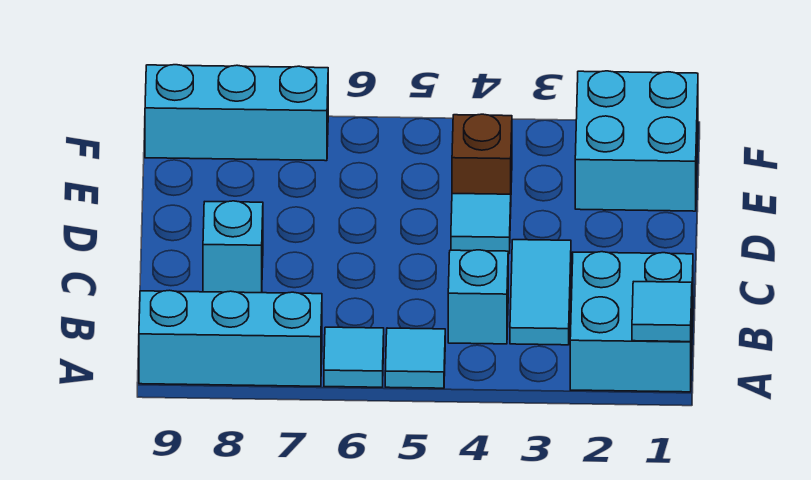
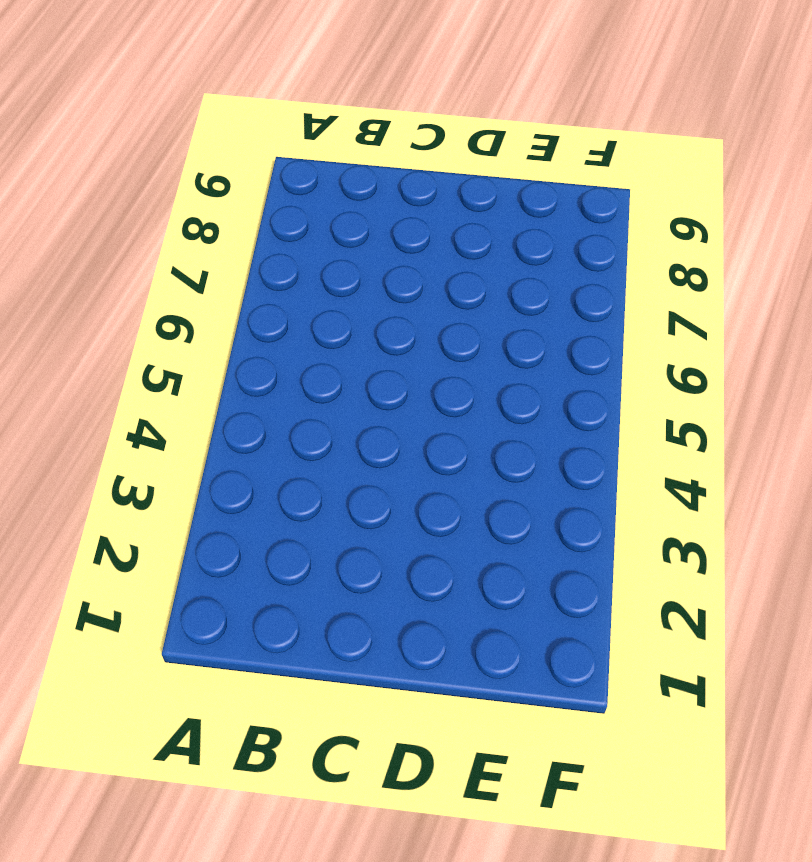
none -> cyan brick A1:B2 level 1
none -> cyan tile A5 level 1
none -> cyan tile A6 level 1

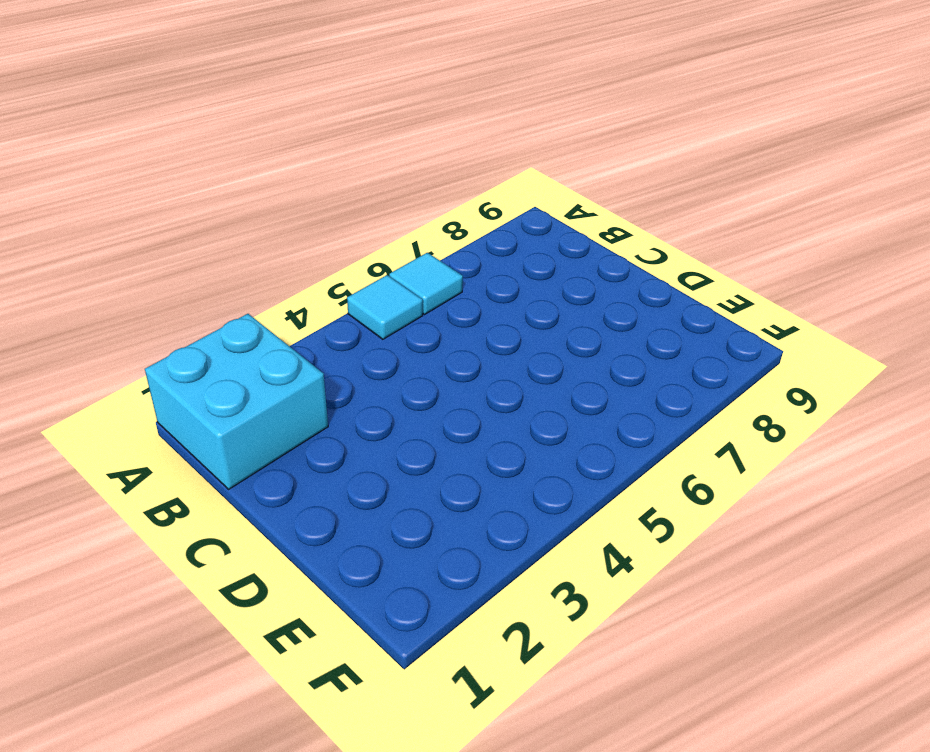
none -> cyan brick A7:A9 level 1
none -> cyan tile B3:C3 level 1
none -> cyan brick B4 level 1

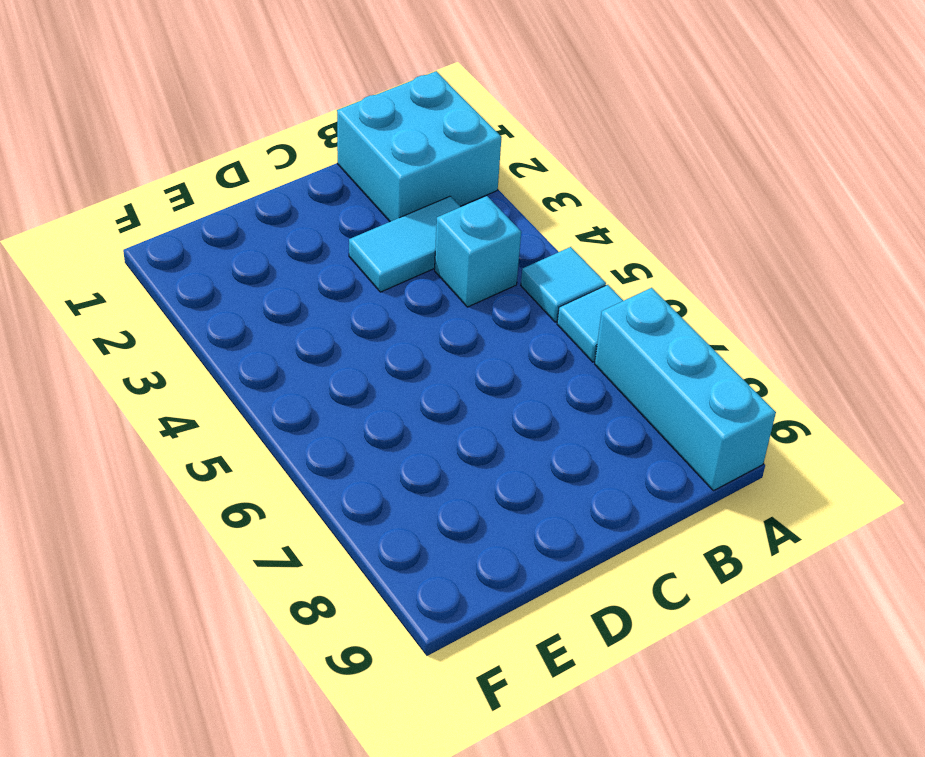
none -> cyan brick C8 level 1
none -> cyan tile D4 level 1
none -> cyan brick E1:F2 level 1

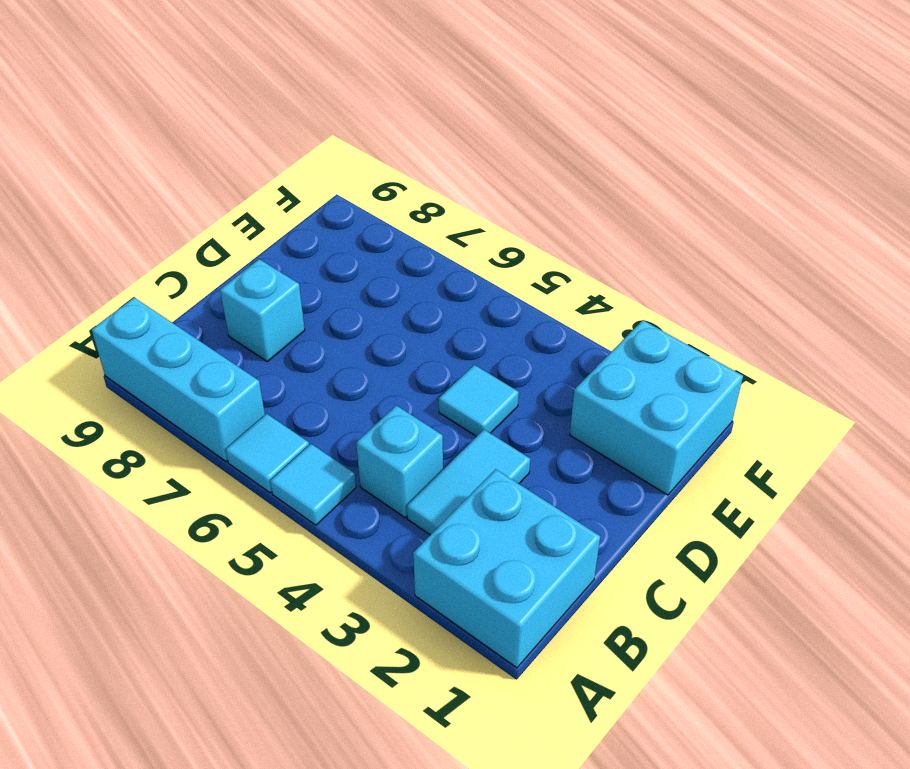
none -> brown brick E4 level 1
none -> cyan brick F7:F9 level 1
none -> cyan tile A1 level 2

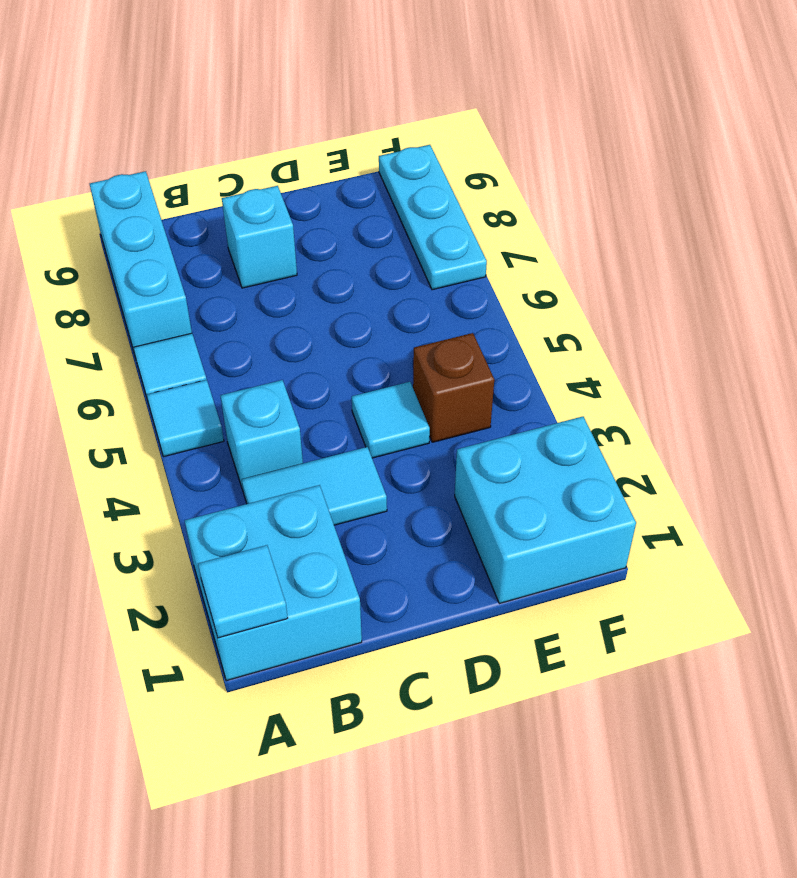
cyan plate F7:F9 level 1 -> cyan brick F7:F9 level 1

